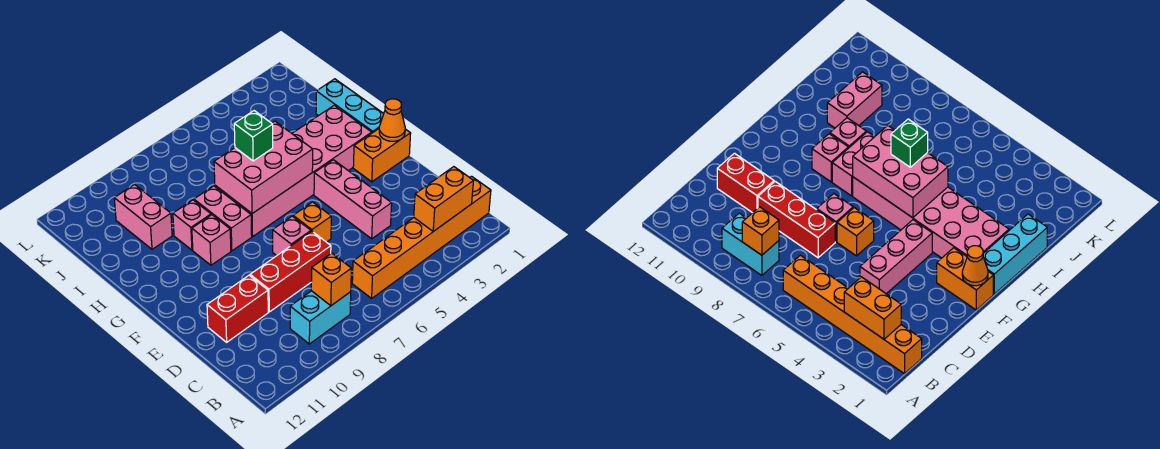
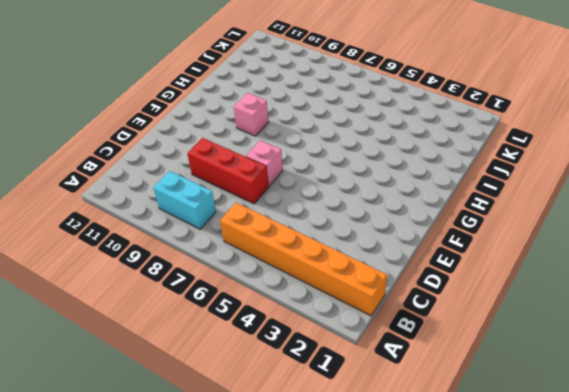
none -> pink brick D4:F4 level 1
none -> red brick D10:D11 level 1
none -> orange brick E6 level 1

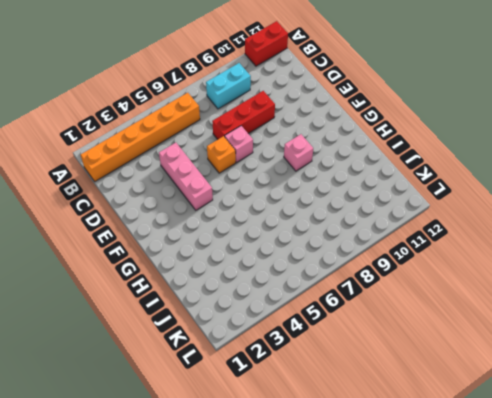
red brick A11:A12 level 1 -> red brick D10:D11 level 1
none -> orange brick F1:F2 level 1
none -> cyan brick G1:I1 level 1
none -> pink brick G2:H7 level 1

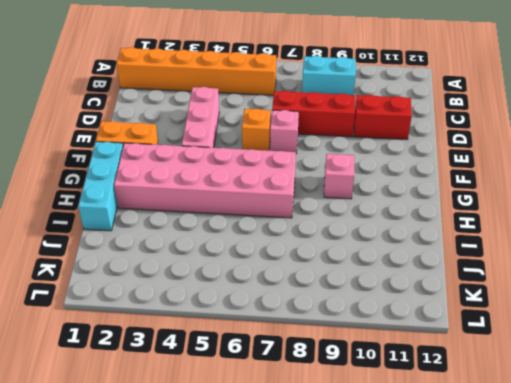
none -> pink brick G8:H8 level 1
none -> pink brick H9 level 1
none -> pink brick I10:J10 level 1

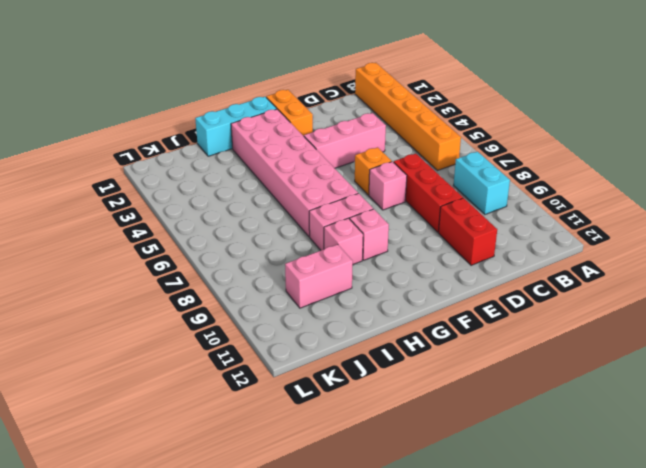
none -> orange brick B2:B3 level 2
none -> orange brick B8 level 2
none -> orange cone F1 level 2

